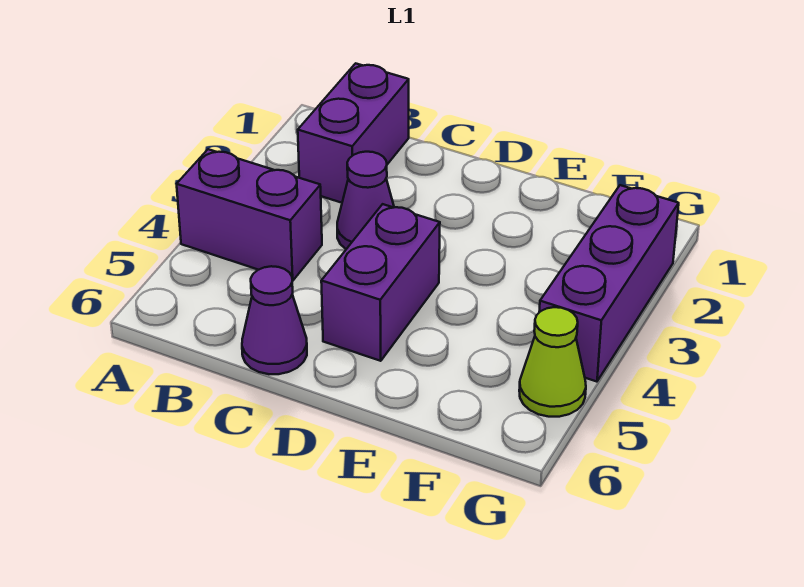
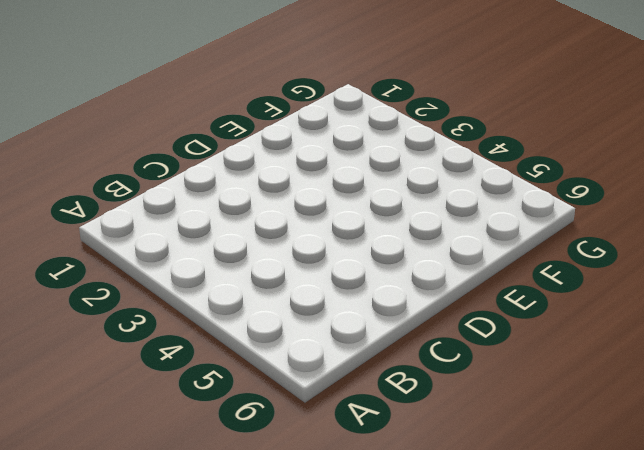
none -> purple brick A4:B4 level 1
none -> purple brick B1:B2 level 1

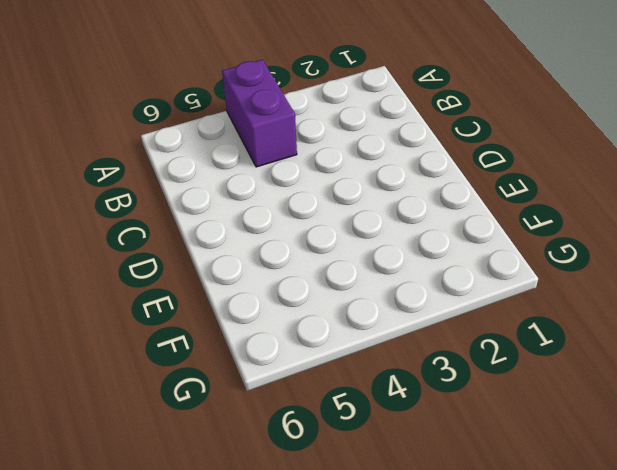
none -> purple brick B1:B2 level 1
none -> purple cone C3 level 1

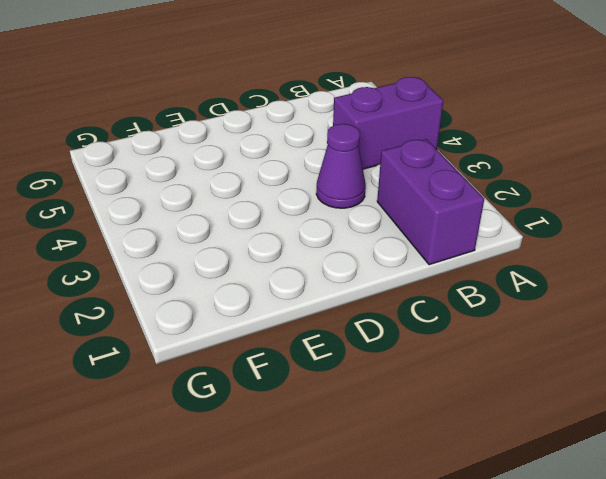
none -> purple cone C6 level 1
none -> purple brick D4:D5 level 1

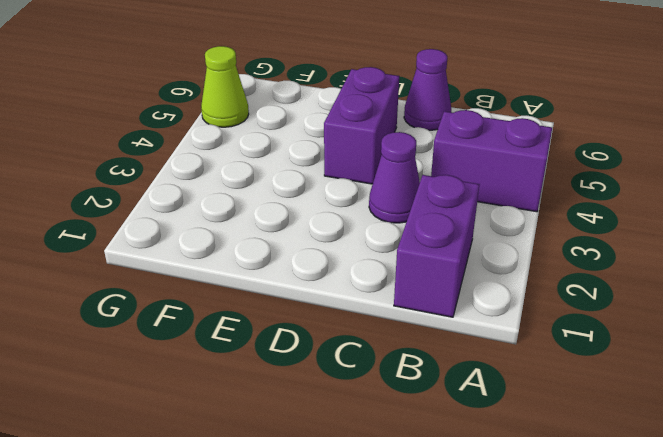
none -> purple brick G2:G4 level 1

